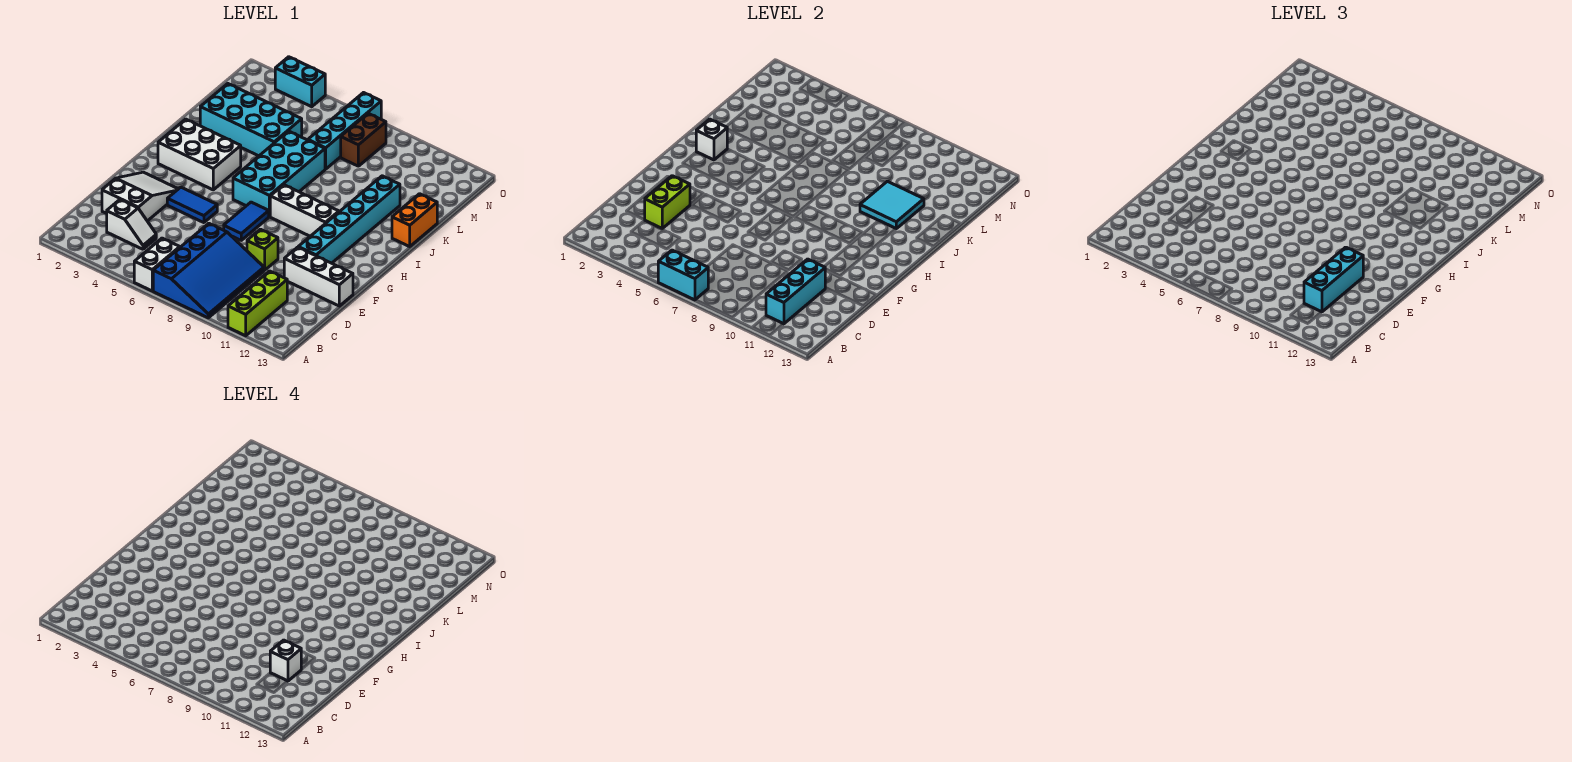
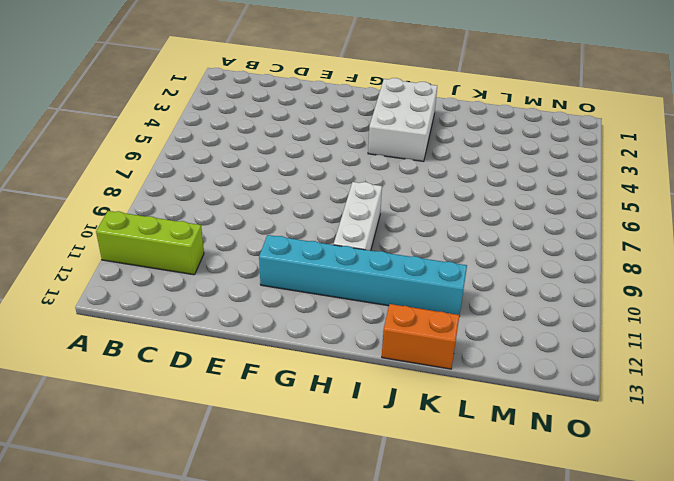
none -> white brick A6:B6 level 1
none -> blue slope A7:D9 level 1 top 7
none -> white slope C3:C4 level 1 top 3

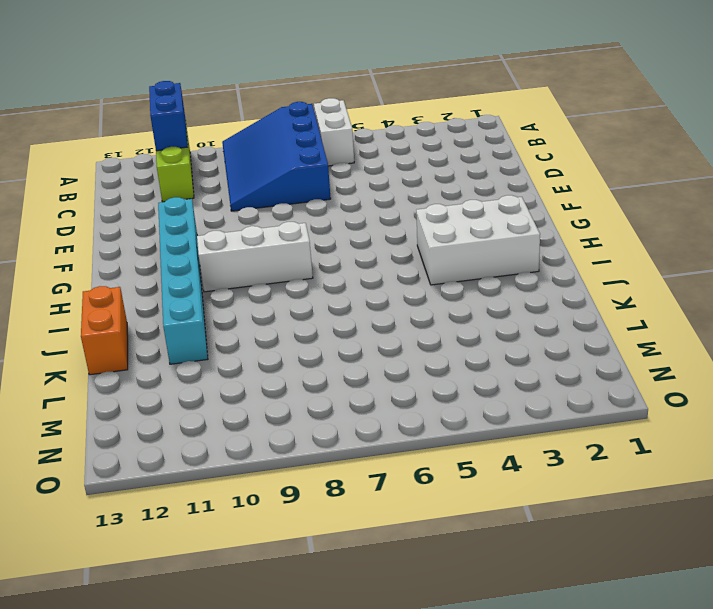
blue brick A11:B11 level 2 -> cyan brick B11:D11 level 2
none -> white slope C3:C4 level 1 top 3
none -> white slope D2:F3 level 1 top D
none -> lime brick E9 level 1

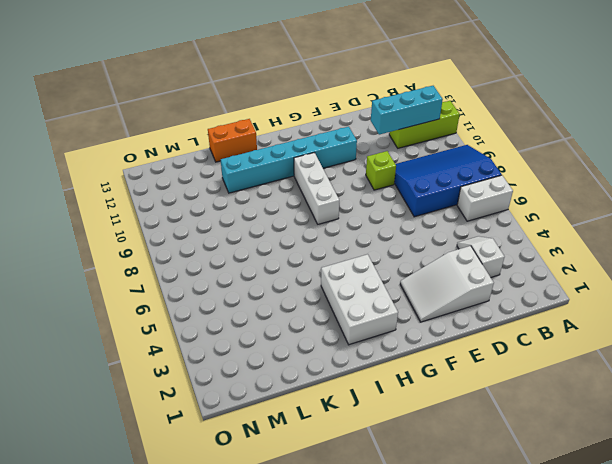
none -> white brick E11:E13 level 1
none -> blue tile F4:F5 level 1
none -> blue tile F7:G7 level 1

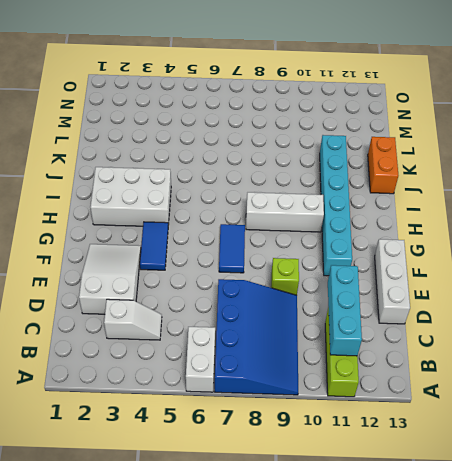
white brick D13:F13 level 1 -> white brick E11:E13 level 1
blue tile F4:G4 level 1 -> blue tile F4:F5 level 1
none -> cyan brick H6:K7 level 1
none -> cyan brick K2:L5 level 1
none -> cyan brick L7:O7 level 1

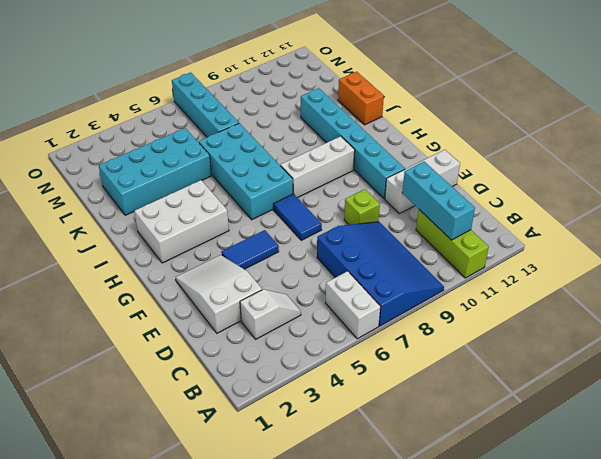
none -> brown brick M8:N8 level 1
none -> cyan brick O3:O4 level 1
none -> cyan brick A6:A7 level 2

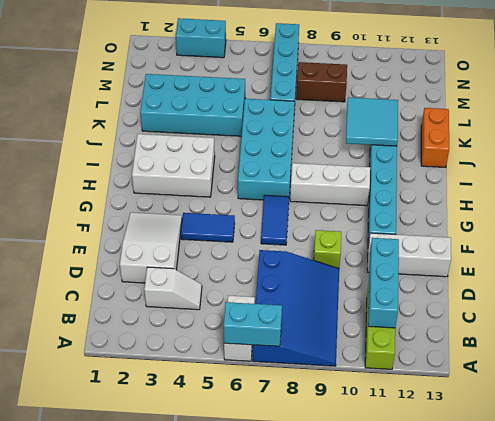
brown brick M8:M9 level 1 -> brown brick M8:N8 level 1
none -> lime brick D3:E3 level 2
none -> white brick I2 level 2
none -> cyan brick C11:E11 level 3

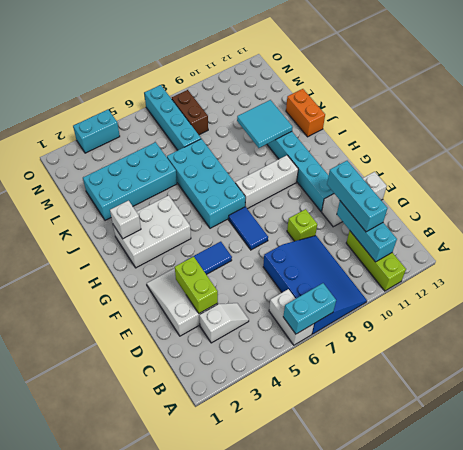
none -> white brick D11 level 4

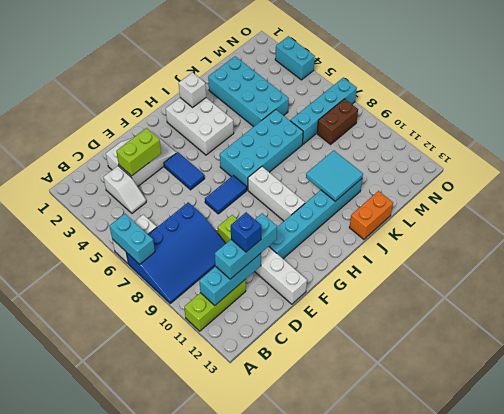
blue brick D11 level 4 -> white brick D11 level 4

